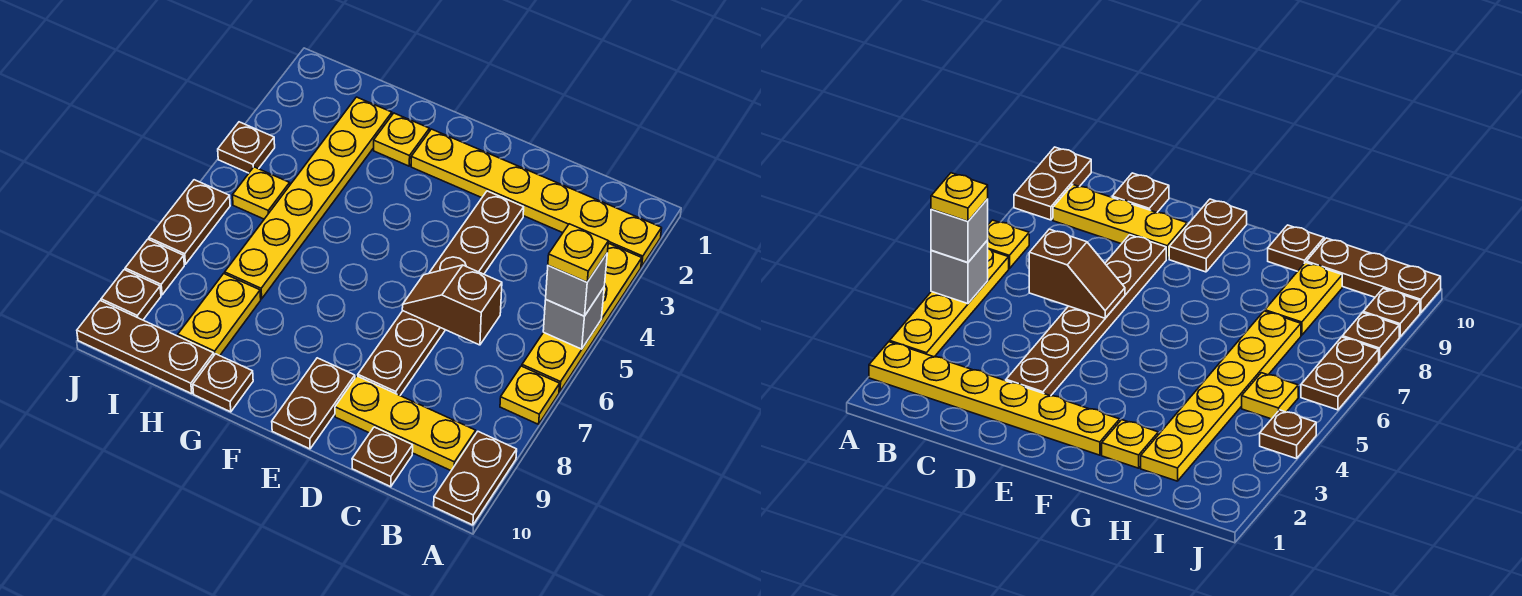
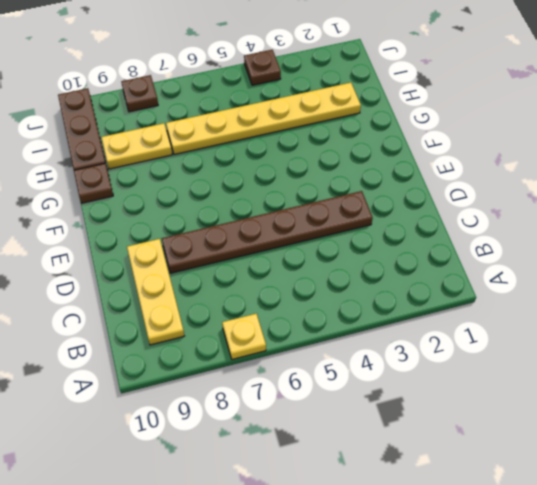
none -> yellow plate A2:F2 level 1
none -> yellow plate A3:A6 level 1
none -> brown plate A9:A10 level 1

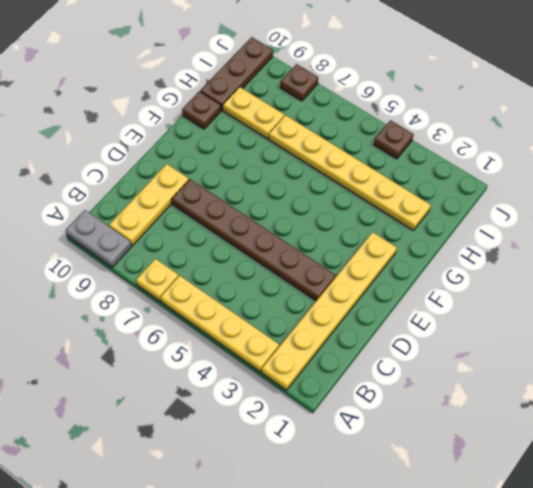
grey plate A9:A10 level 1 -> brown plate A9:A10 level 1
none -> brown plate C10 level 1
none -> brown plate E9:E10 level 1
none -> yellow plate G2 level 1

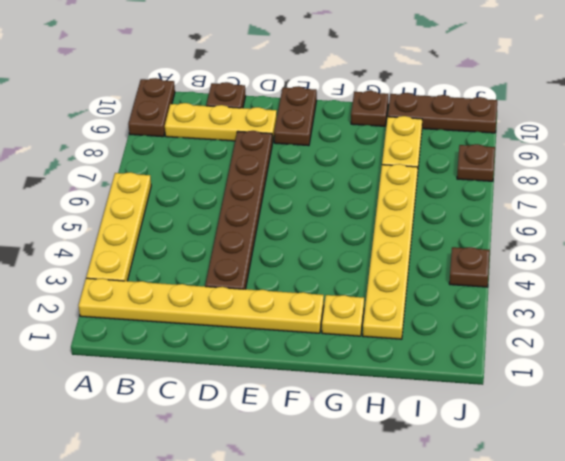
none -> yellow plate A7 level 1
none -> yellow plate I5 level 1
none -> brown plate J6:J7 level 1

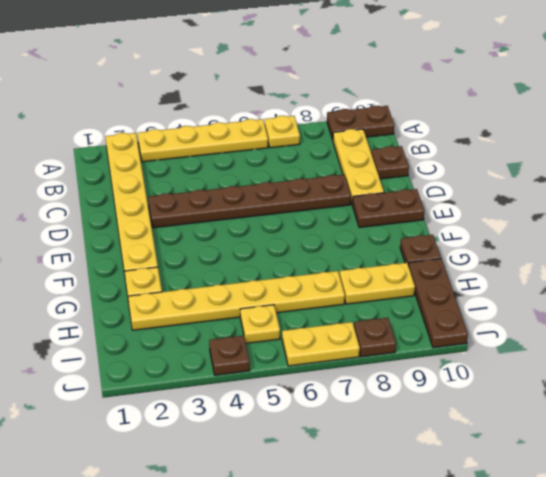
yellow plate J6:J7 level 1 -> brown plate J6:J7 level 1
none -> brown plate J9 level 1
none -> grey brick A5 level 2
none -> brown slope C6:D6 level 2 top C

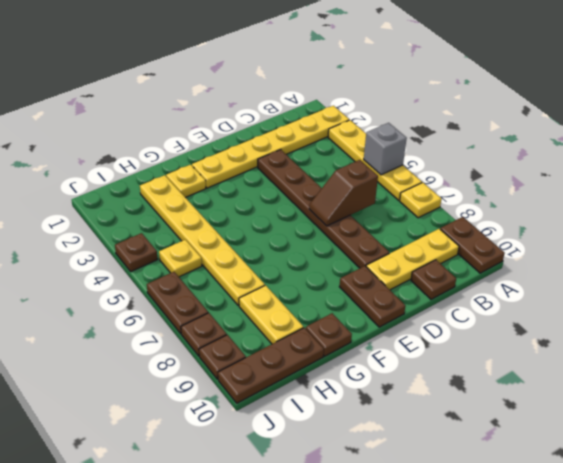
none -> grey brick A5 level 3
none -> yellow plate A5 level 4

